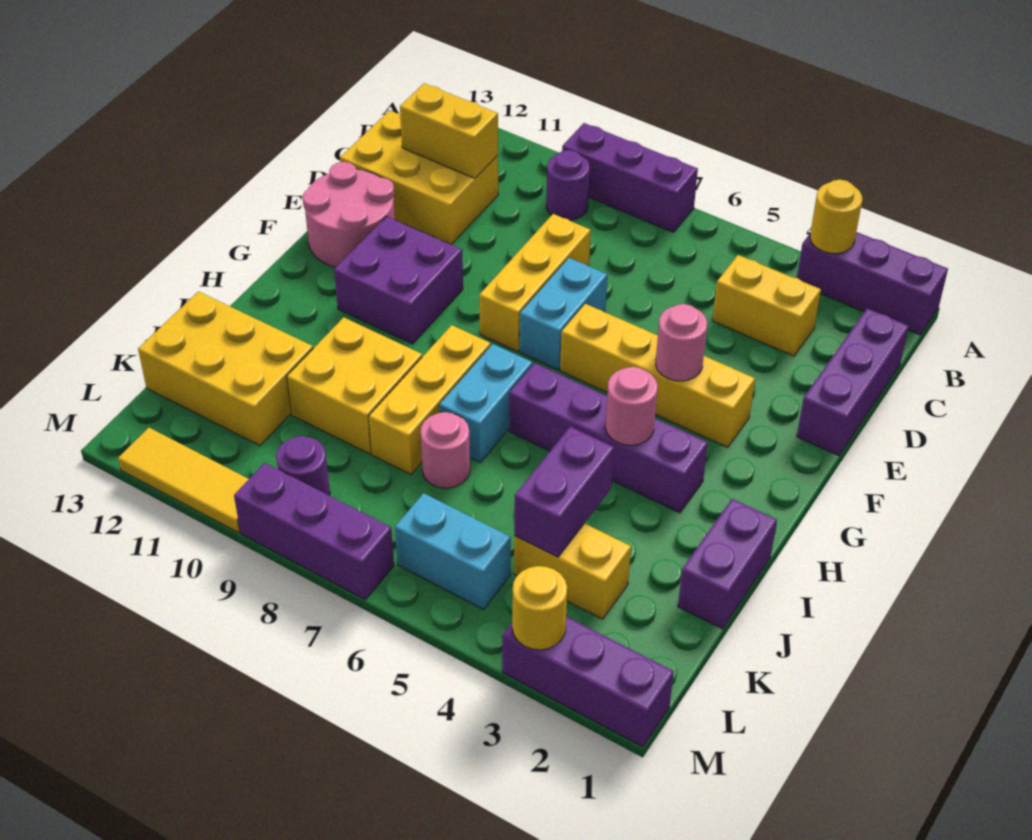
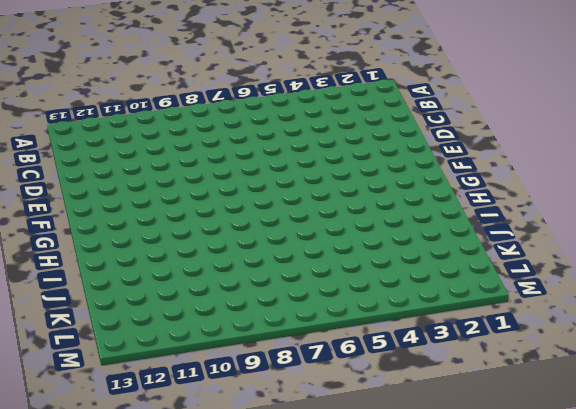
none -> purple brick A1:A3 level 1
none -> purple brick A7:A9 level 1
none -> purple round brick B9 level 1
none -> purple brick C1:E1 level 1

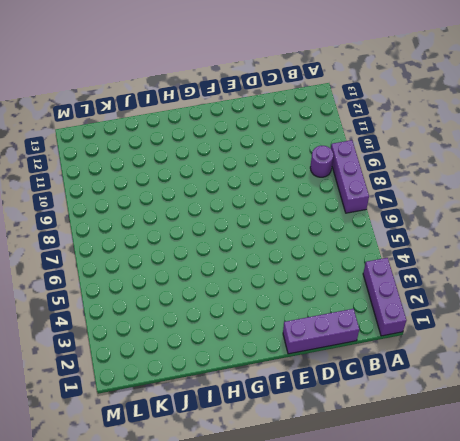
none -> yellow brick C3:C4 level 1
none -> yellow brick C11:D13 level 1
none -> yellow brick D8:F8 level 1
none -> cyan brick E7:F7 level 1

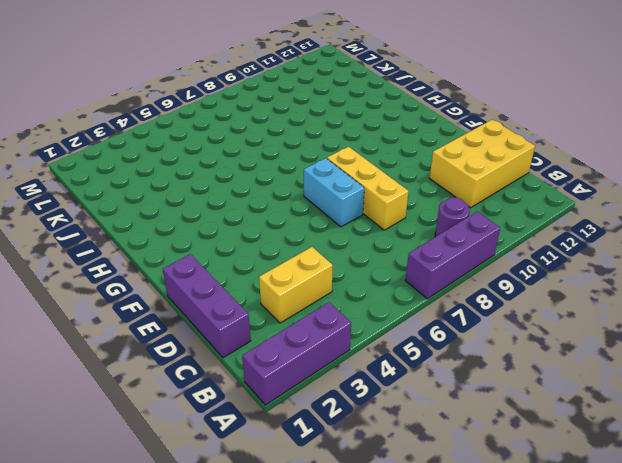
none -> pink round brick E12:F13 level 1
none -> yellow brick F3:F6 level 1
none -> purple brick F10:G11 level 1
none -> purple brick H3:H6 level 1

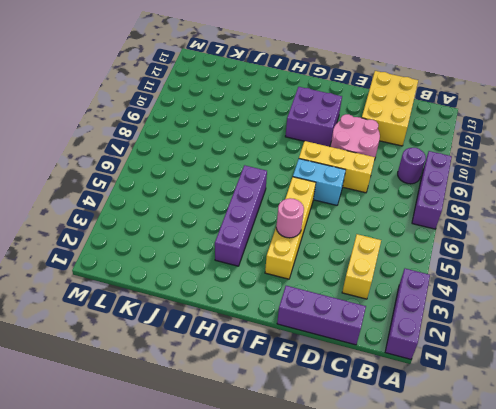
pink round brick D9:E10 level 1 -> pink round brick E12:F13 level 1
none -> cyan brick H7:I7 level 1
none -> yellow brick H8:J8 level 1
none -> purple brick I1:J1 level 1
none -> yellow brick I9:J10 level 1

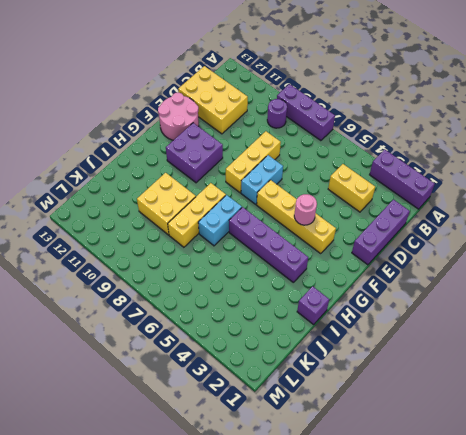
purple brick I1 level 1 -> purple brick I1:J1 level 1
none -> pink round brick J7 level 1
none -> yellow brick J11:K13 level 1
none -> yellow brick K3:K4 level 1
none -> cyan brick L5:L6 level 1

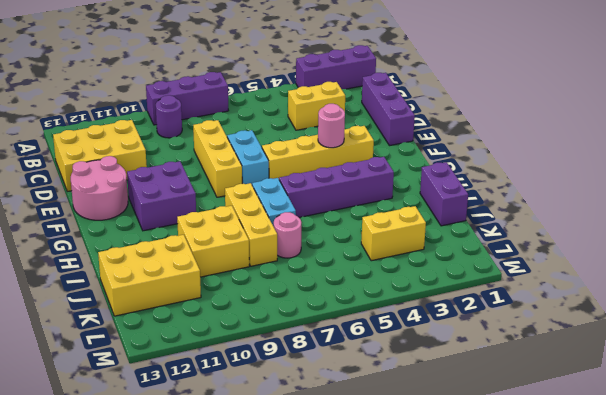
none -> cyan brick L5:L6 level 1
none -> purple round brick L9 level 1
none -> purple brick M1:M3 level 1
none -> purple brick M7:M9 level 1

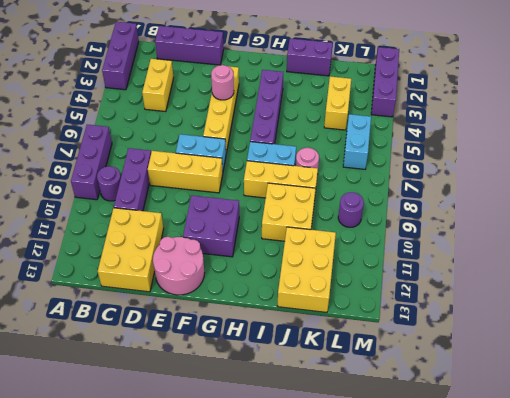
purple brick C8:C10 level 1 -> purple brick M7:M9 level 1
none -> yellow tile M10:M12 level 1
none -> yellow round brick A3 level 2
none -> yellow brick C11:C12 level 2
none -> pink round brick H4 level 2

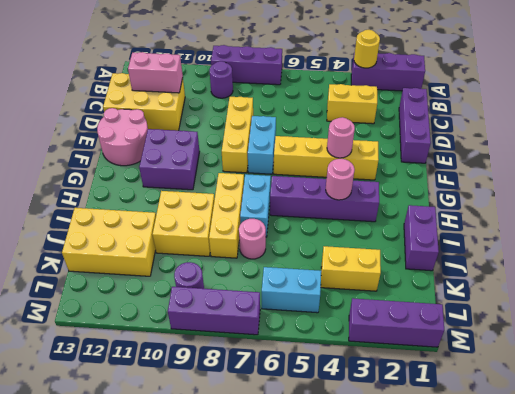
pink brick C11:C12 level 2 -> yellow brick C11:C12 level 2
none -> yellow tile M10:M12 level 1
none -> purple brick J4:K4 level 2
none -> yellow round brick M3 level 2

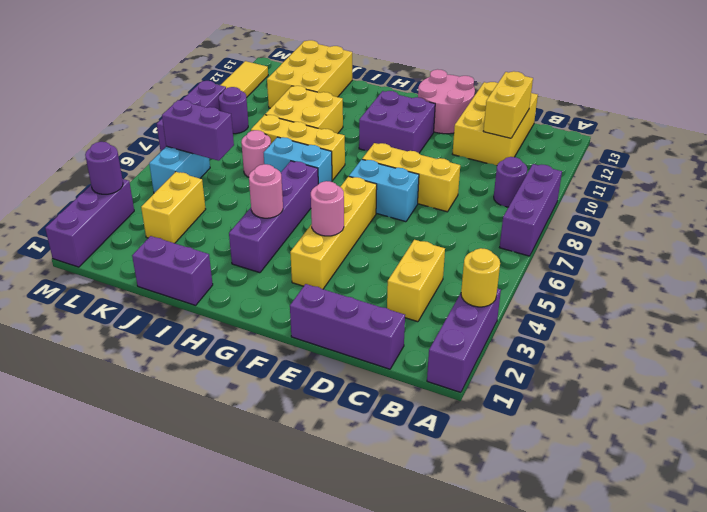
purple brick K6:L6 level 2 -> purple brick J4:K4 level 2
purple round brick M3 level 2 -> yellow round brick M3 level 2

